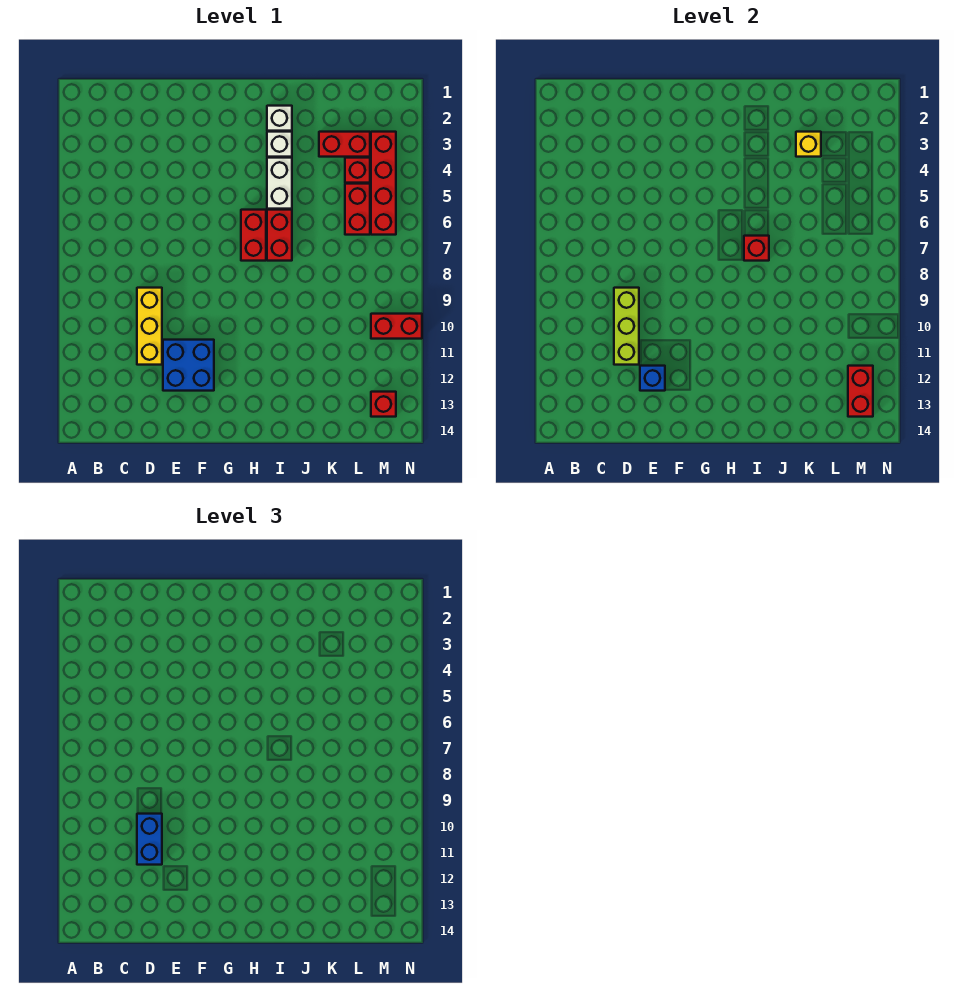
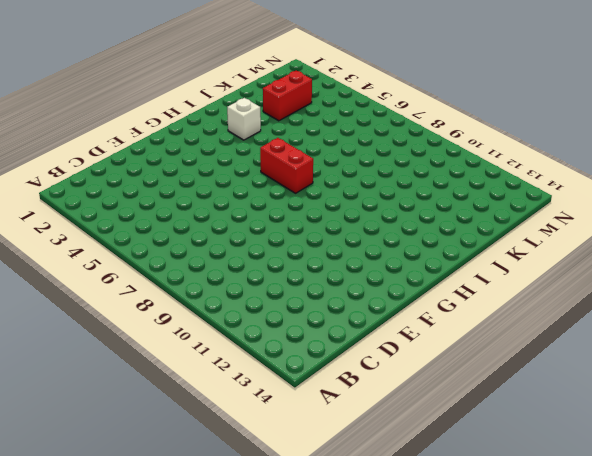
none -> yellow brick D9:D11 level 1
none -> blue brick E11:F12 level 1
none -> white brick I2 level 1

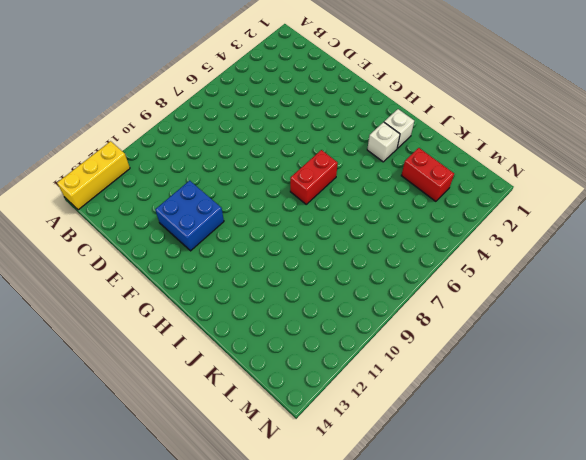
yellow brick A12:A14 level 1 -> yellow brick D9:D11 level 1
none -> white brick I4:I5 level 1
none -> red brick I6:I7 level 1
none -> red brick L4 level 1

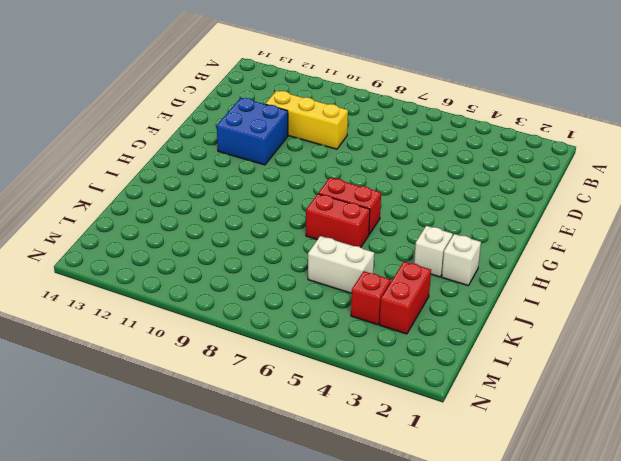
white brick K5:K6 level 1 -> white brick I4:I5 level 1
none -> red brick L5:L6 level 1
none -> red brick M3:M6 level 1
none -> red brick M10:N10 level 1

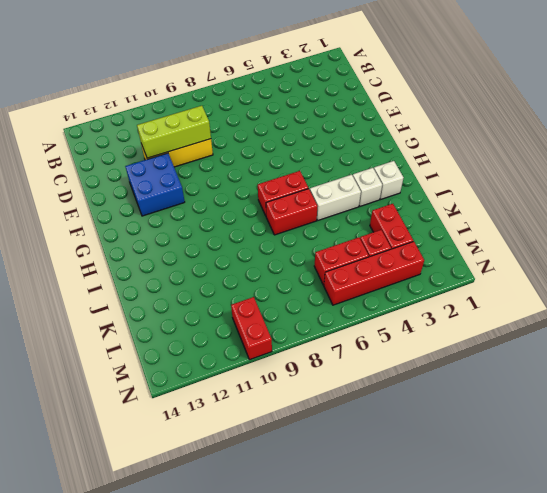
none -> red brick M13 level 1
none -> blue brick E12 level 2
none -> red brick I7 level 2

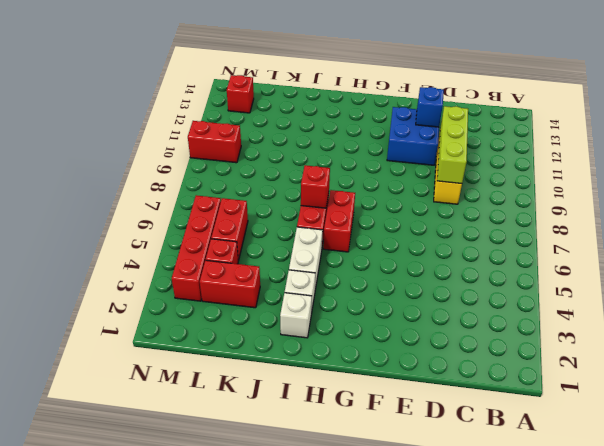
none -> yellow brick K3 level 2
none -> red brick M12:M13 level 2
none -> blue brick D10:D11 level 3

